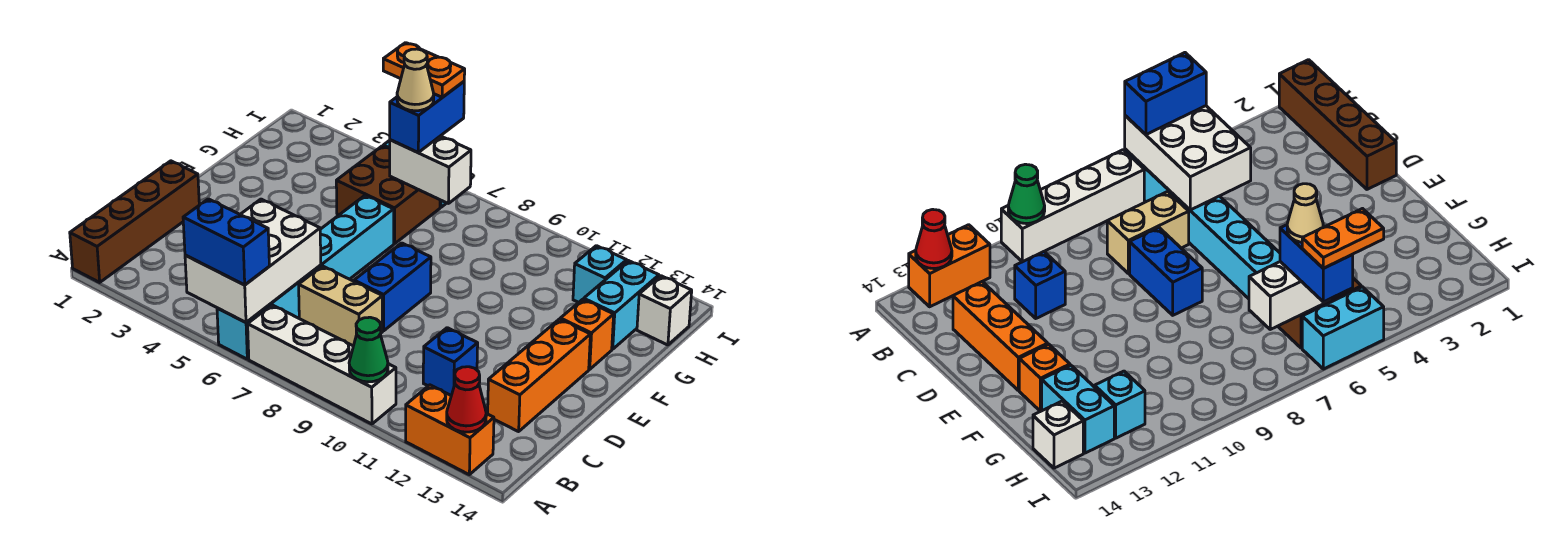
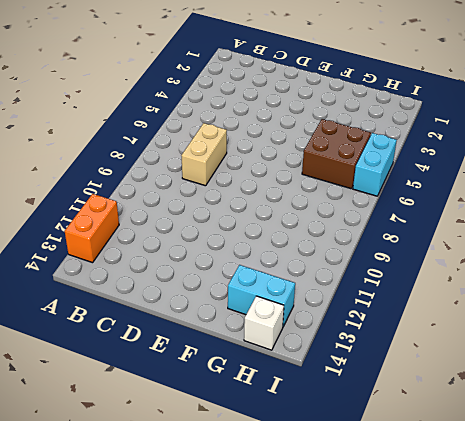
none -> brown brick A1:D1 level 1
none -> cyan brick A6:F6 level 1
none -> white brick A7:A10 level 1

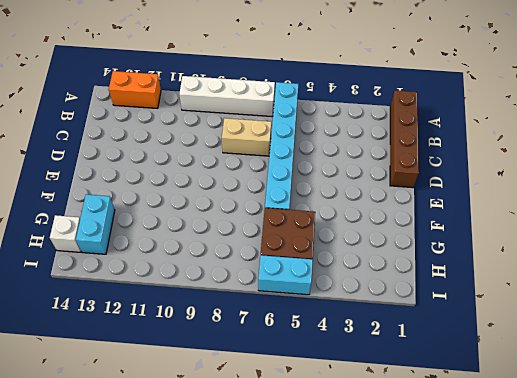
none -> blue brick C11 level 1
none -> orange brick C13:E13 level 1
none -> blue brick D8:E8 level 1

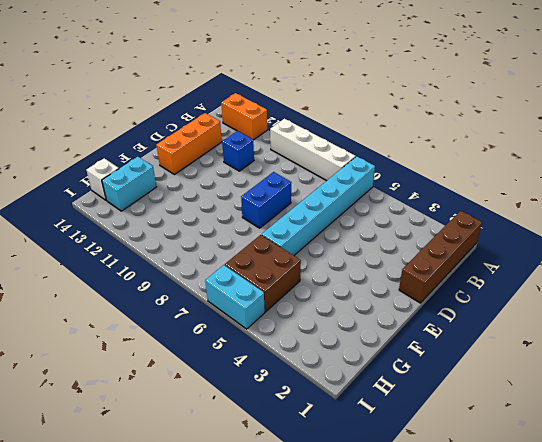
none -> tan brick C7:C8 level 1
none -> orange brick F13 level 1
none -> cyan brick H12 level 1

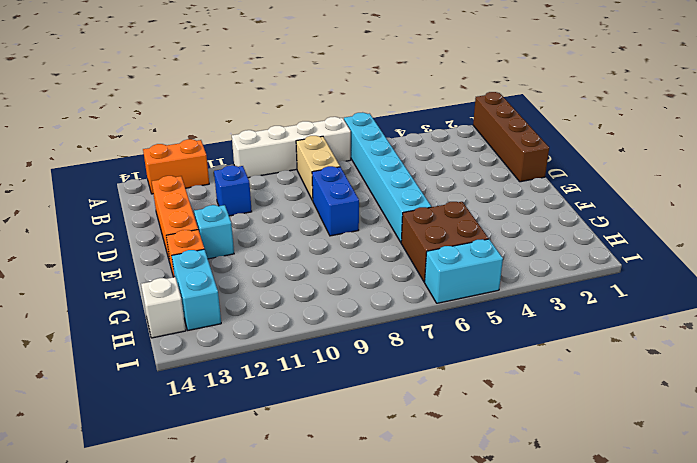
tan brick B8:C8 level 1 -> tan brick C7:C8 level 1
cyan brick E12 level 1 -> cyan brick H12 level 1
none -> white brick A5:C6 level 2
none -> green cone A10 level 2
none -> red cone A13 level 2

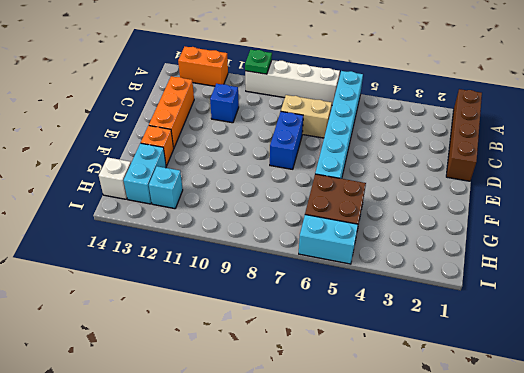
green plate A10 level 2 -> green cone A10 level 2
none -> white brick A5:C6 level 2
none -> red cone A13 level 2
none -> white brick H6:H7 level 2

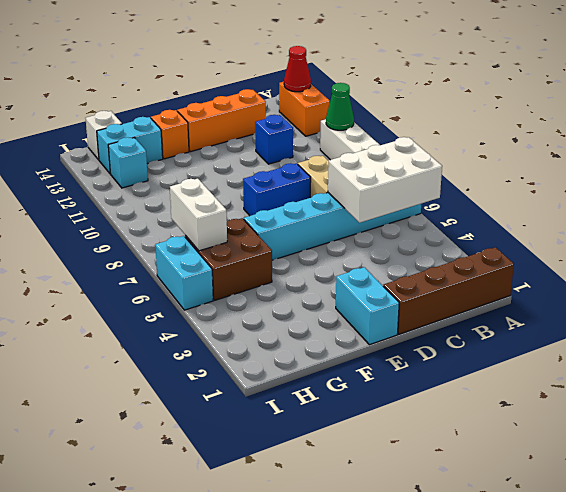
cyan brick E1:E2 level 1 -> none
none -> blue brick A5:A6 level 3
none -> blue brick H6:I6 level 3
none -> tan cone H6 level 4

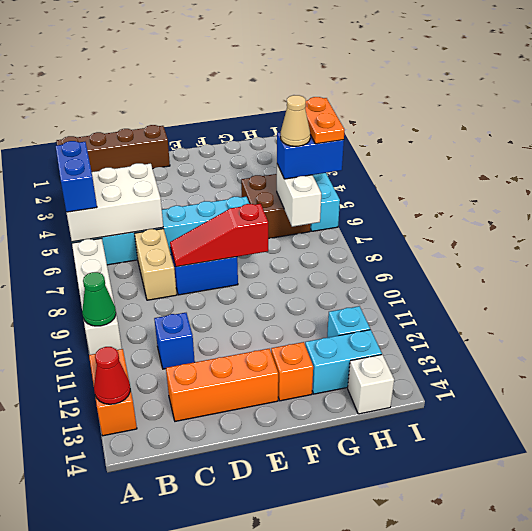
red slope D8:F8 level 2 top F -> none

